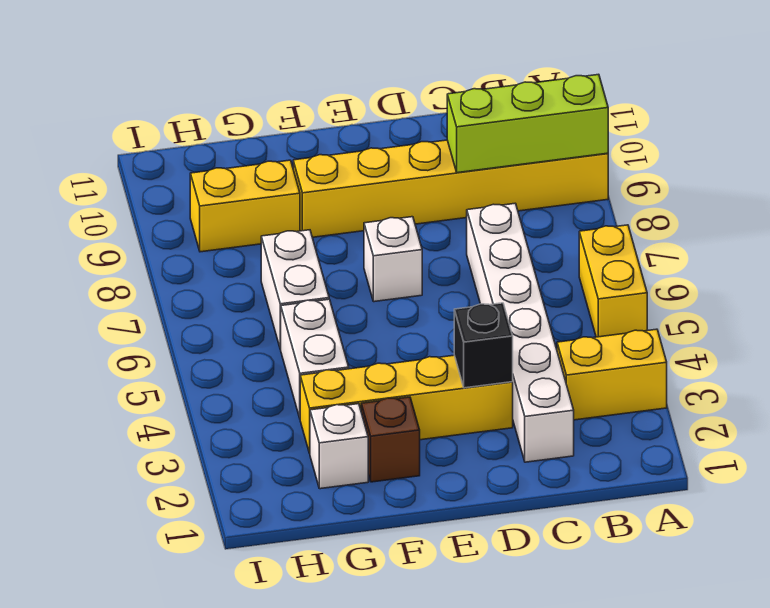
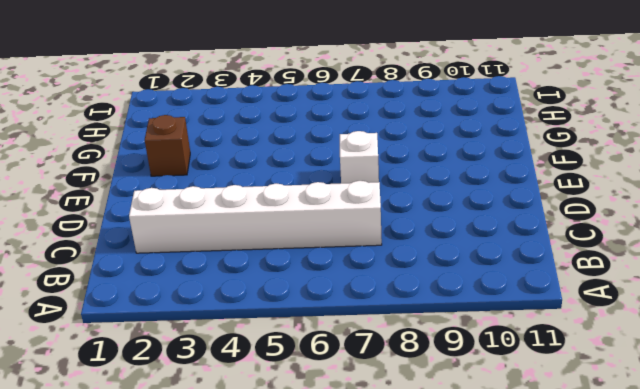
none -> yellow brick A3:B3 level 1
none -> yellow brick A5:A6 level 1
none -> yellow brick A9:F9 level 1

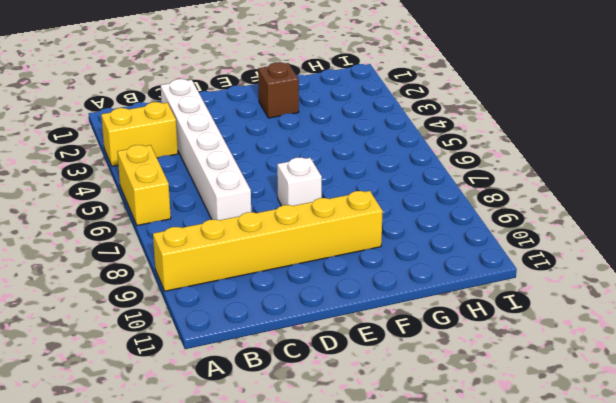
none -> yellow brick D3:G3 level 1
none -> white brick G2 level 1
none -> white brick G4:G5 level 1

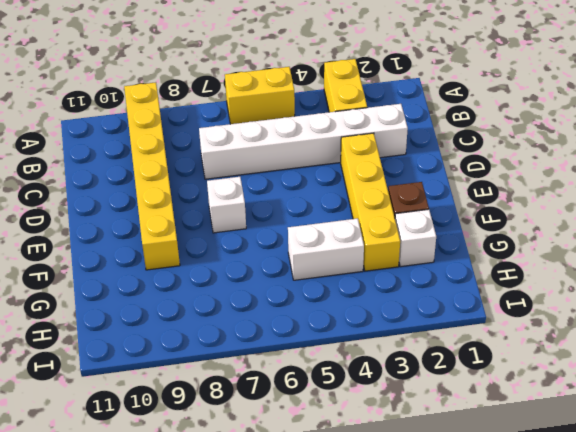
none -> white brick G6:G7 level 1
none -> yellow brick G9:H9 level 1
none -> lime brick A9:C9 level 2

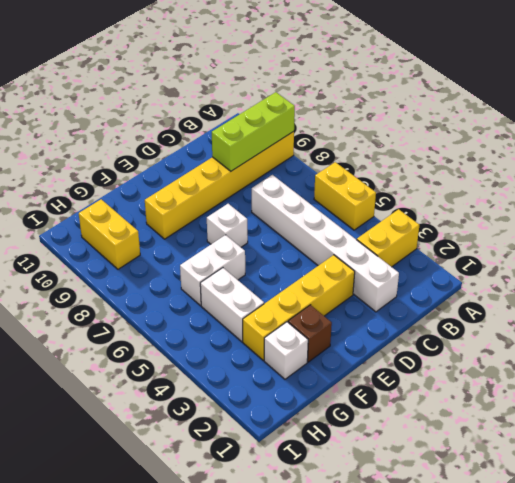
white brick F6:G6 level 1 -> white brick G6:G7 level 1
yellow brick H9:H10 level 1 -> yellow brick G9:H9 level 1
none -> black brick D3 level 2

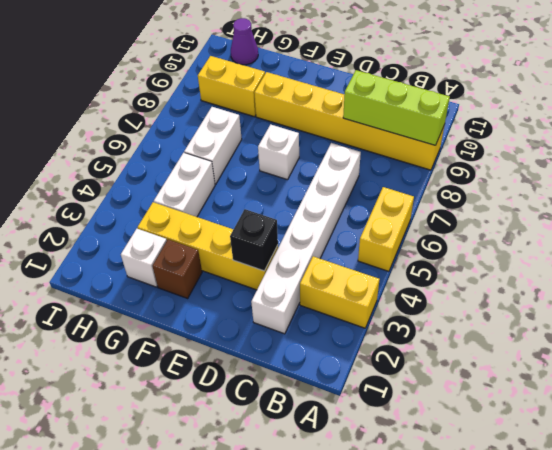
purple cone H11 level 1 -> none

